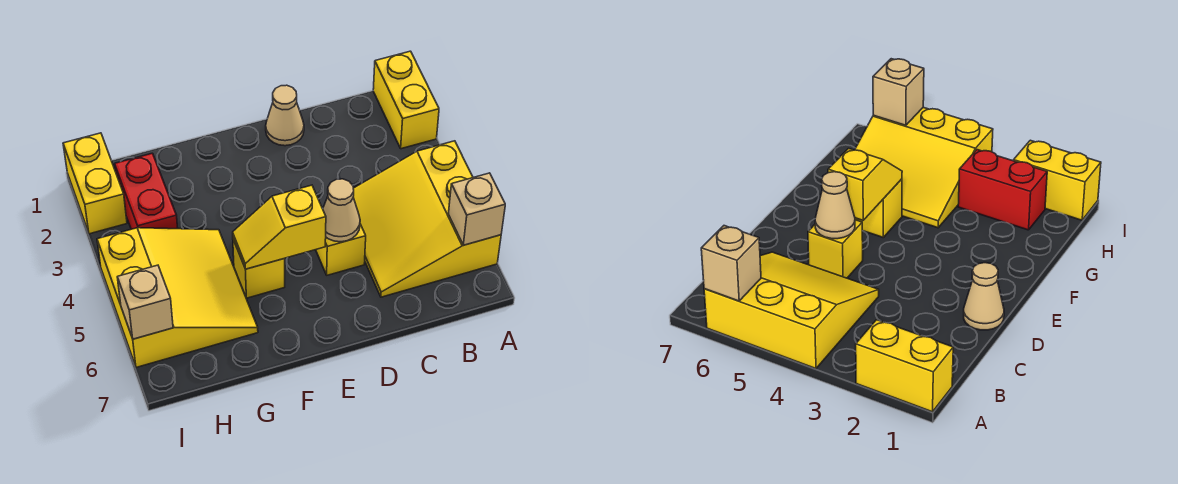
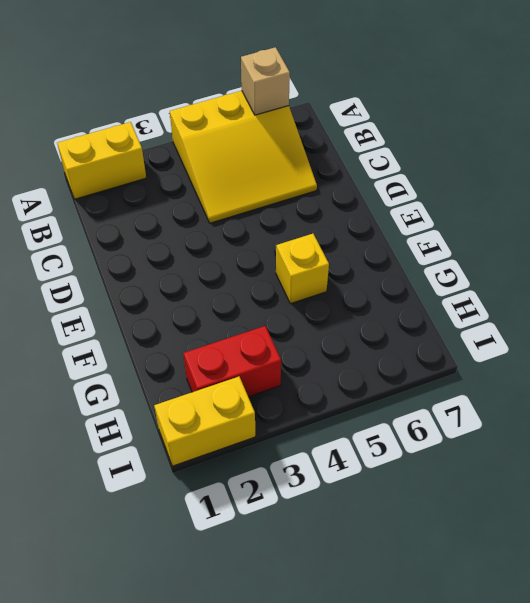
none -> tan cone D1 level 1
none -> yellow brick D5 level 1
none -> yellow slope G4:I6 level 1 top I

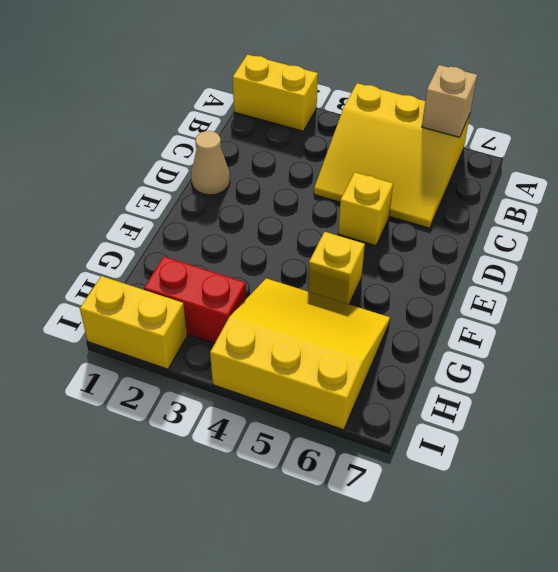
none -> tan cone D5 level 2
none -> yellow slope E5:F5 level 2 top E
none -> tan brick I6 level 2

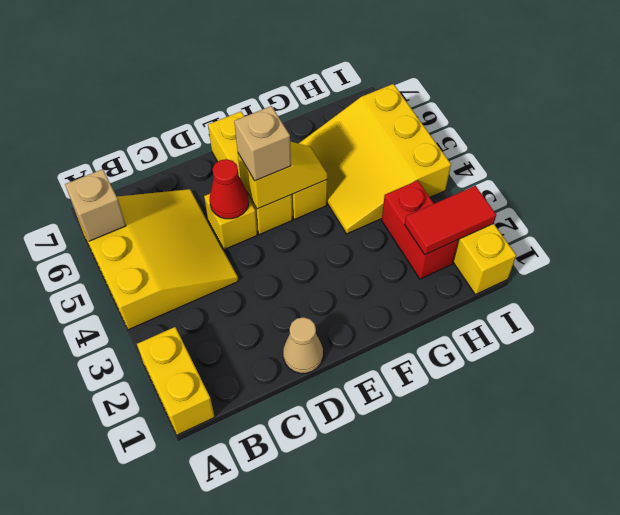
red cone D5 level 2 -> tan cone D5 level 2
yellow brick E5:E7 level 1 -> none
tan brick E5 level 3 -> tan brick I6 level 2
red tile H2:I2 level 2 -> none

